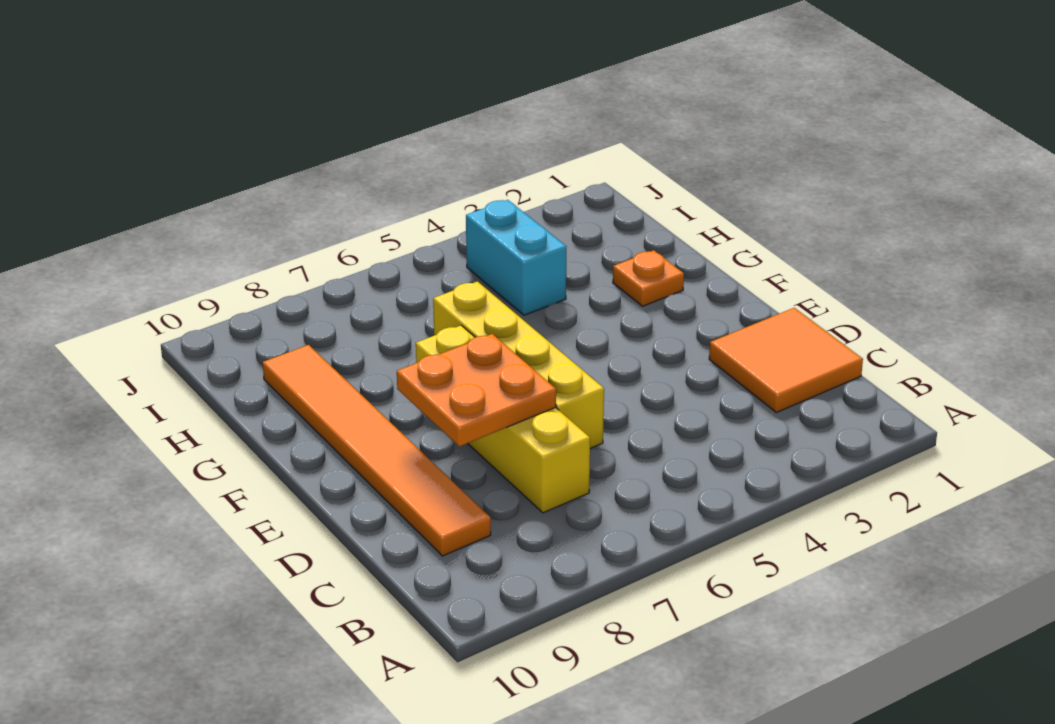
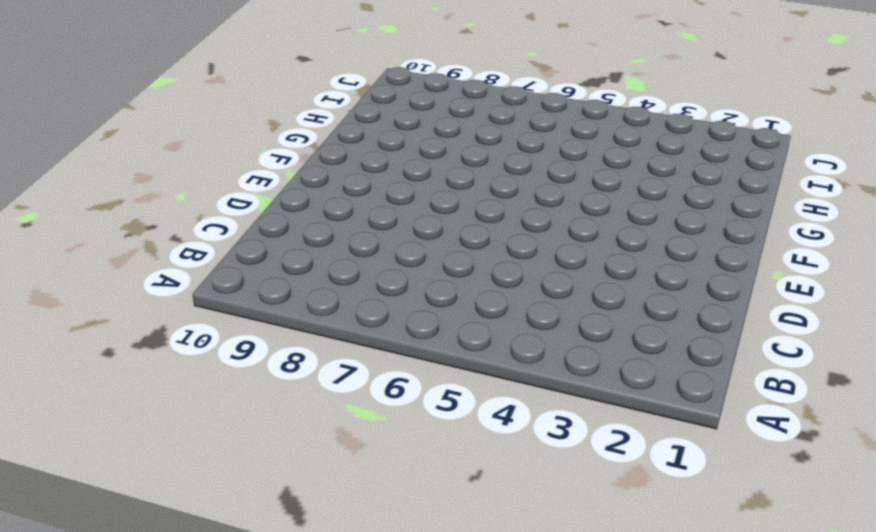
none -> orange tile C1:D2 level 1
none -> yellow brick C7:F7 level 1

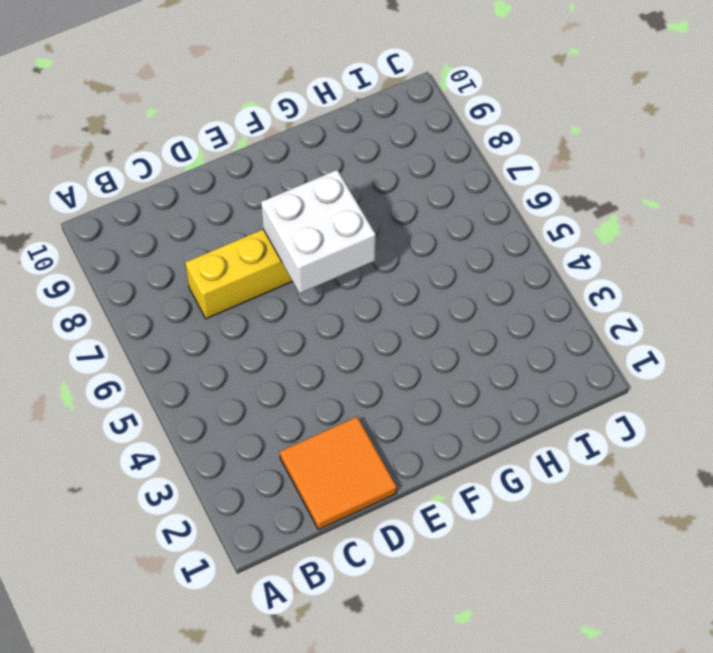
white brick E6:F7 level 2 -> orange plate D7:E8 level 2
none -> orange tile C9:H9 level 1
none -> yellow brick D6:G6 level 1

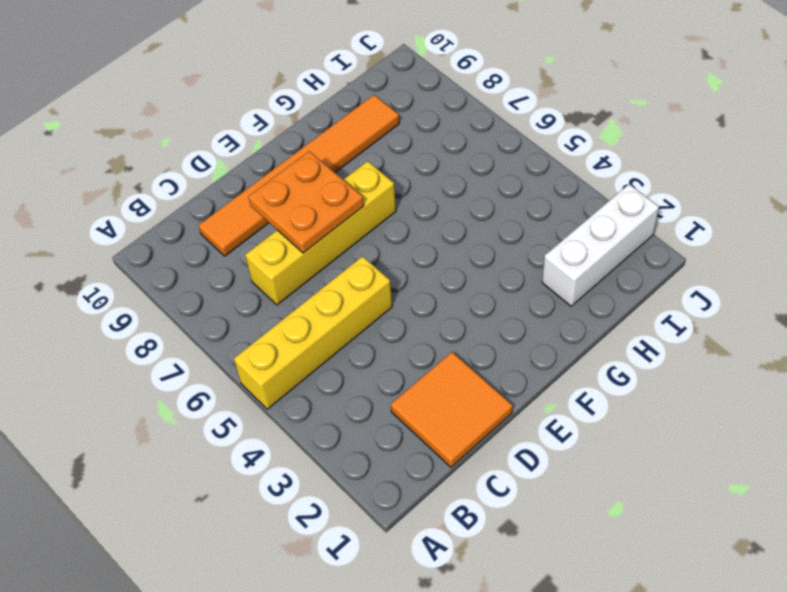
yellow brick A5:D5 level 1 -> yellow brick D6:G6 level 1
white brick H2:J2 level 1 -> none
none -> orange plate G2 level 1
none -> cyan brick H4:I4 level 1

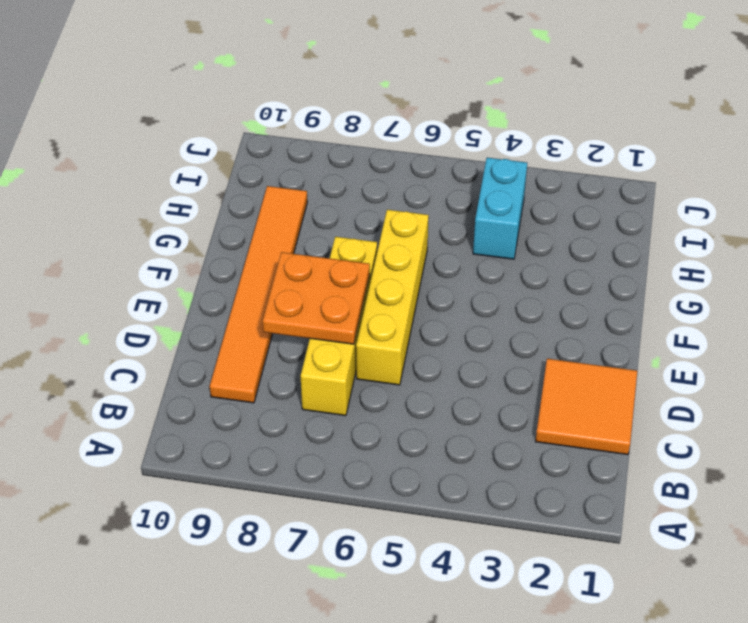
none -> orange plate G2 level 1

